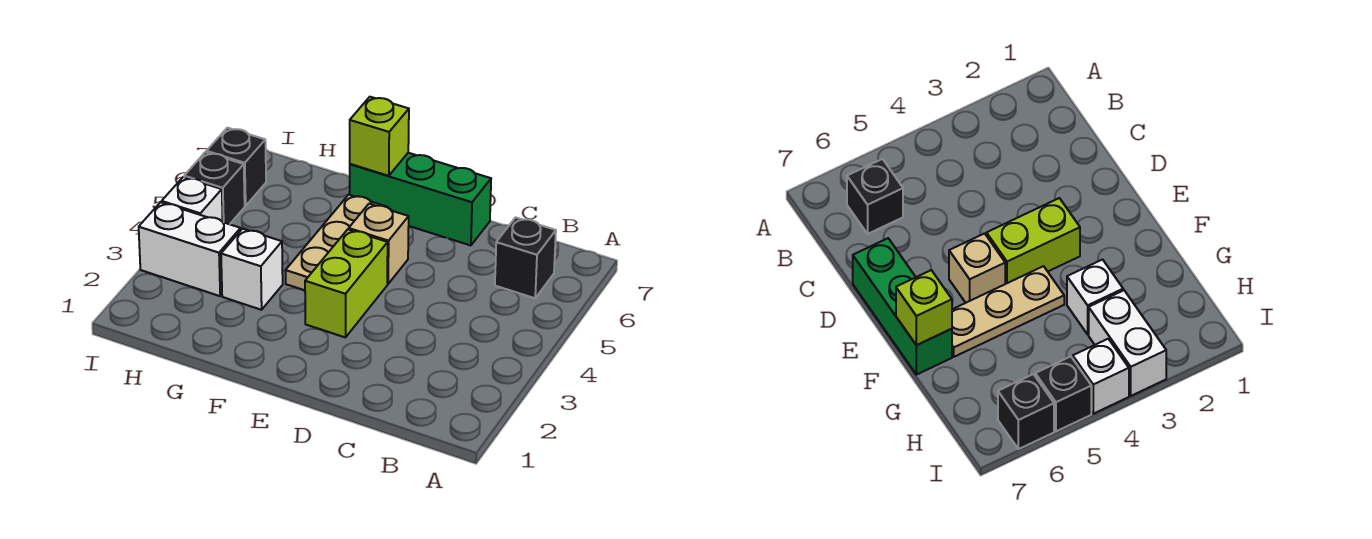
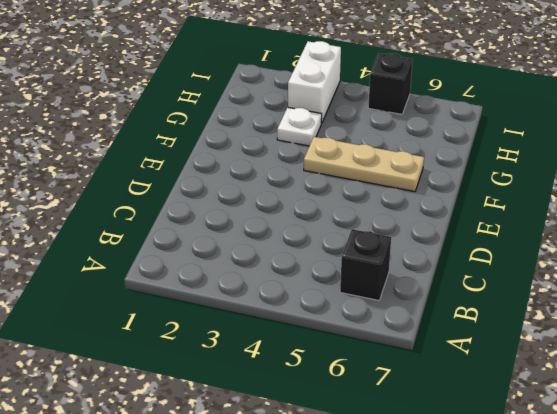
white plate G3 level 1 -> white brick G3 level 1
none -> green brick D7:F7 level 1
none -> lime brick E3:E4 level 1

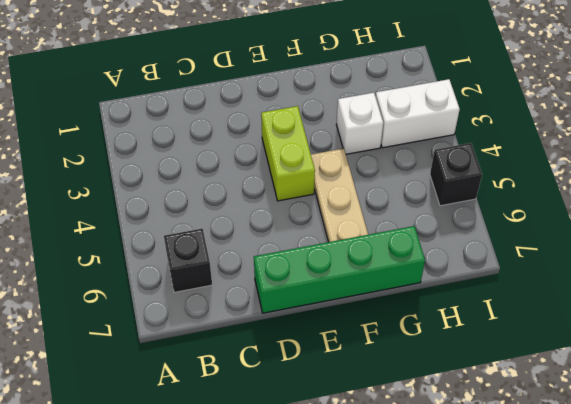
green brick D7:G7 level 1 -> green brick D7:F7 level 1
none -> tan brick E5 level 1
none -> white brick I4 level 1

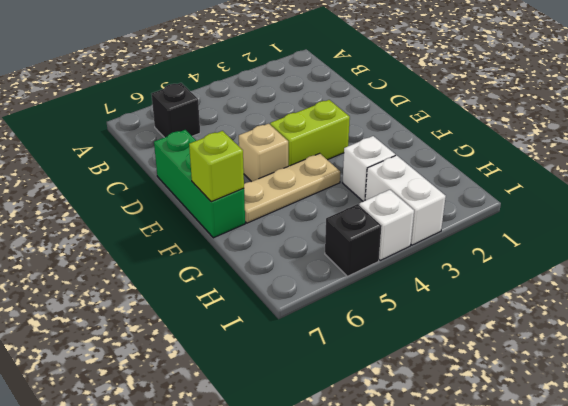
none -> black brick I6 level 1

